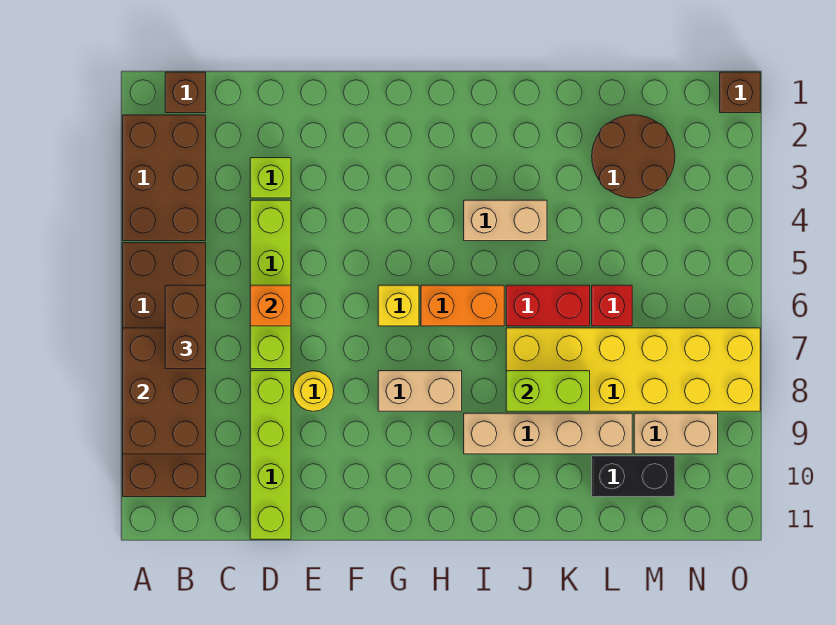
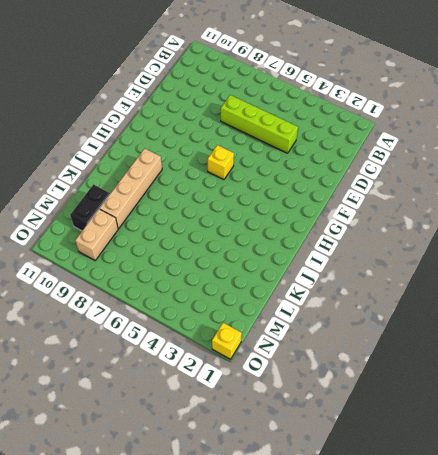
yellow brick O1 level 1 -> brown brick O1 level 1
none -> brown brick A2:B4 level 1
none -> brown brick A5:B10 level 1
none -> brown brick B1 level 1

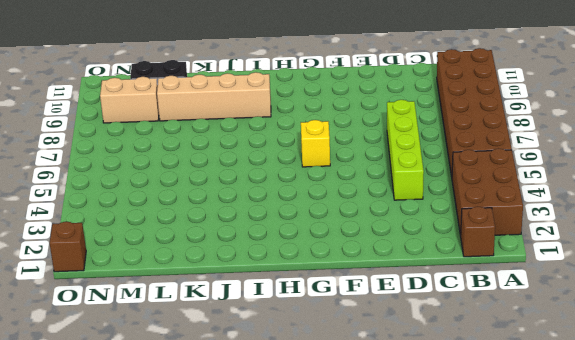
none -> lime brick D3 level 1
none -> lime brick D8:D11 level 1
none -> yellow round brick E8 level 1

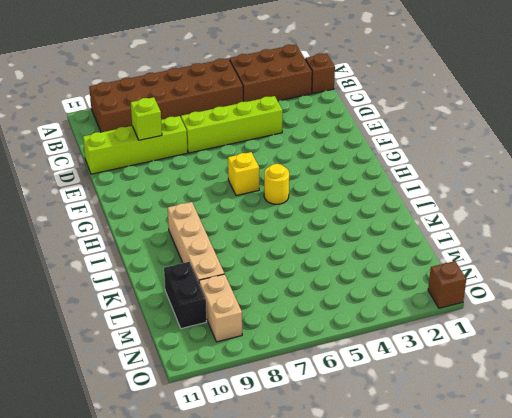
lime brick D9 level 2 -> lime brick D3 level 1
yellow round brick H5 level 1 -> yellow round brick E8 level 1
none -> tan brick G8:H8 level 1
none -> orange brick H6:I6 level 1
none -> tan brick I4:J4 level 1

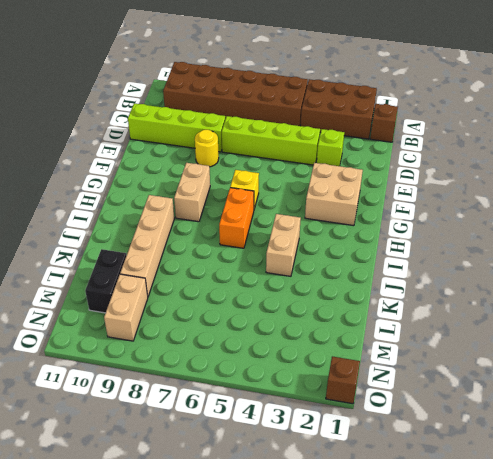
tan brick F2:G3 level 1 -> none
none -> red brick J6:K6 level 1
none -> yellow brick J7:O8 level 1
none -> brown round brick L2:M3 level 1

